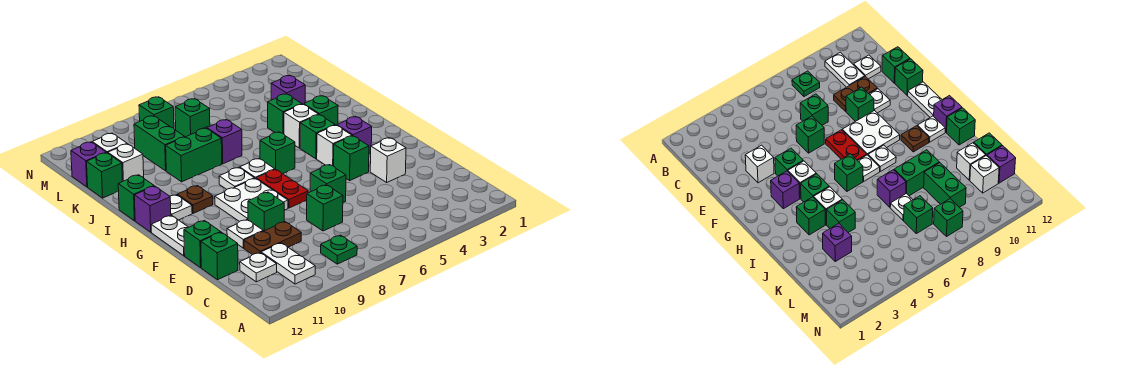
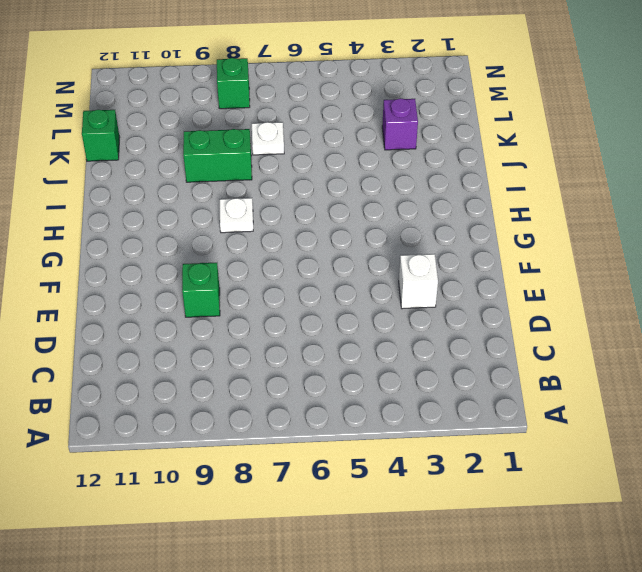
none -> green plate B8 level 1
none -> white plate B10:C10 level 1
none -> white plate C11 level 1
none -> green brick D7 level 1

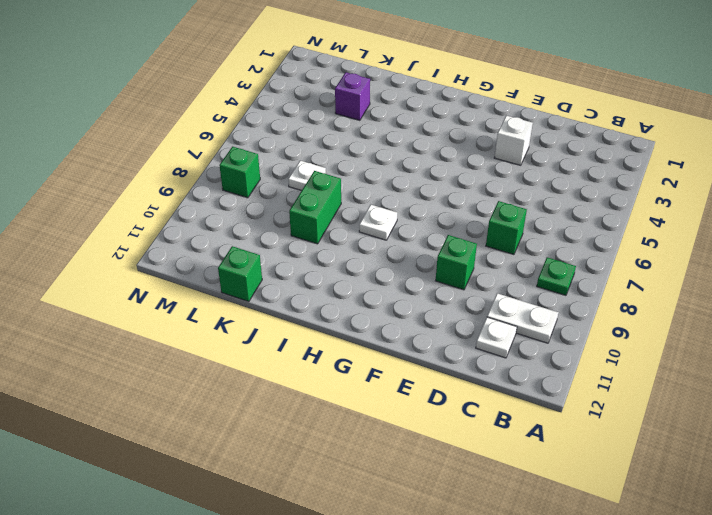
none -> brown plate D9:D10 level 1
none -> green brick D12 level 1
none -> green brick E6 level 1
none -> white plate E10 level 1

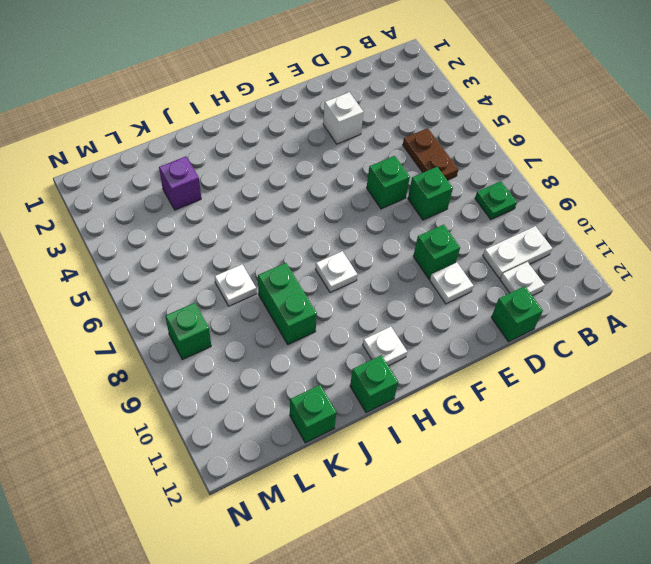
brown plate C5:C6 level 1 -> brown plate D9:D10 level 1
none -> green brick E12 level 1
none -> green brick F4 level 1
none -> red plate F7:G7 level 1
none -> white plate F8:G9 level 1

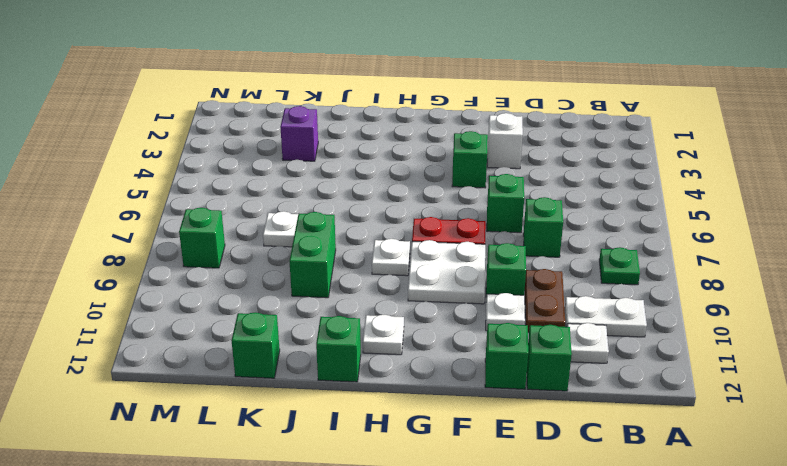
none -> white plate F12:G12 level 1
none -> purple brick G3 level 1
none -> white brick G4 level 1
none -> green brick H4 level 1

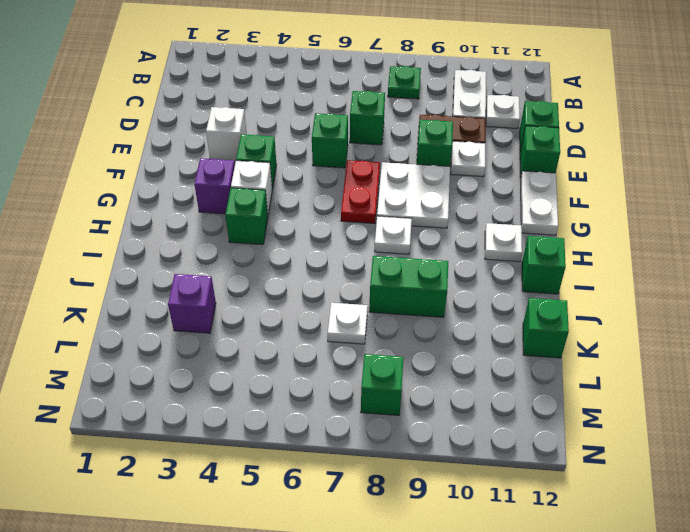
none -> green brick H6 level 1
none -> white plate H7 level 1
none -> brown plate H10 level 1
none -> purple brick H12 level 1

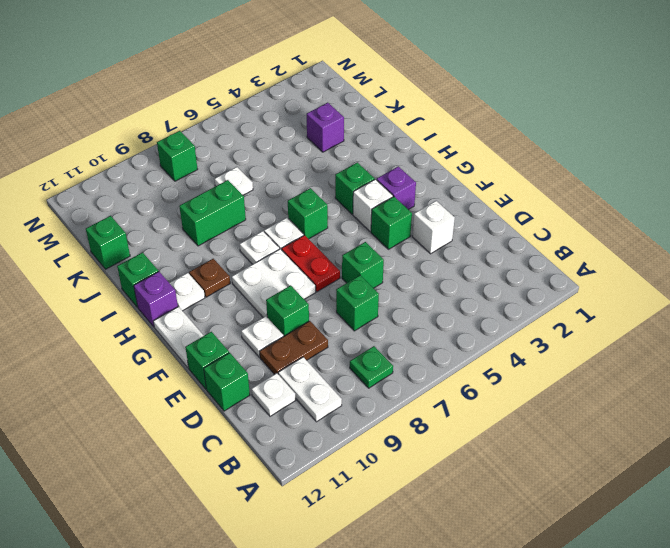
none -> green brick I3 level 1
none -> white brick I4 level 1
none -> green brick J4 level 1
none -> purple brick J7 level 1

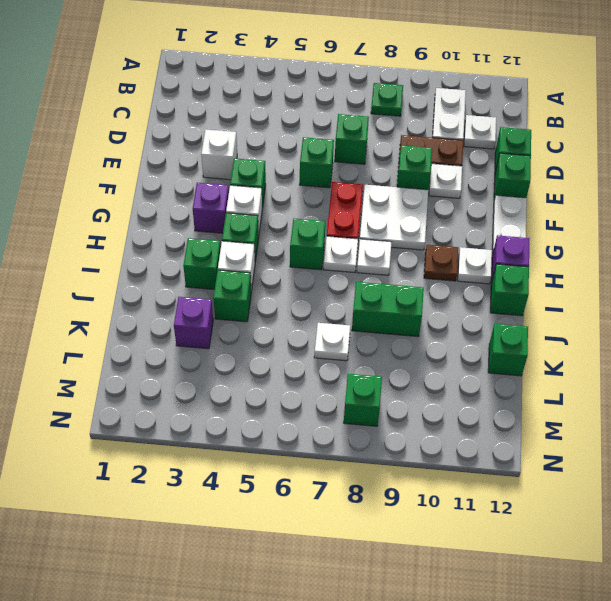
none -> purple brick J7 level 1
none -> green brick K9:L9 level 1
none -> white brick K11 level 1
none -> green brick L7 level 1

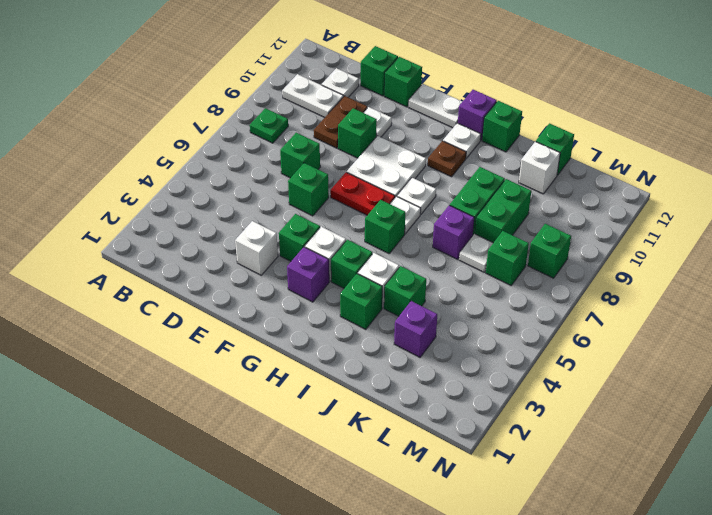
green brick K8:K9 level 1 -> green brick K9:L9 level 1
none -> white brick L11 level 1
none -> purple brick L12 level 1

